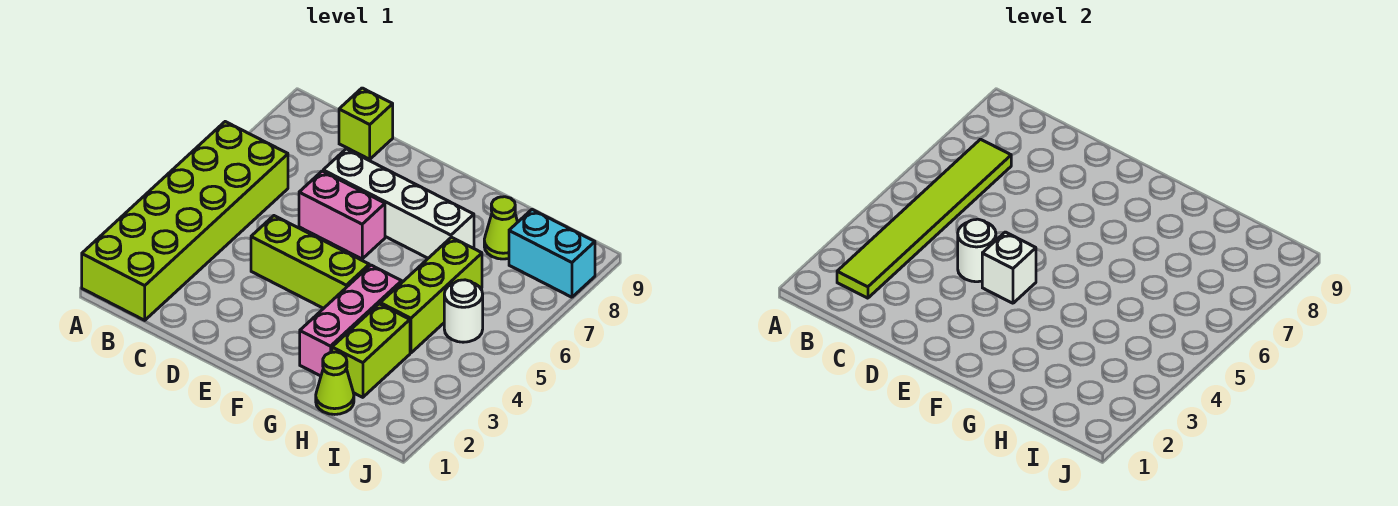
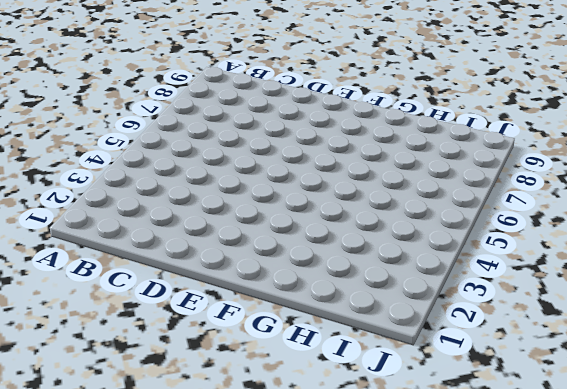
none -> lime brick A1:B6 level 1
none -> lime brick C9 level 1
none -> lime brick D4:F4 level 1

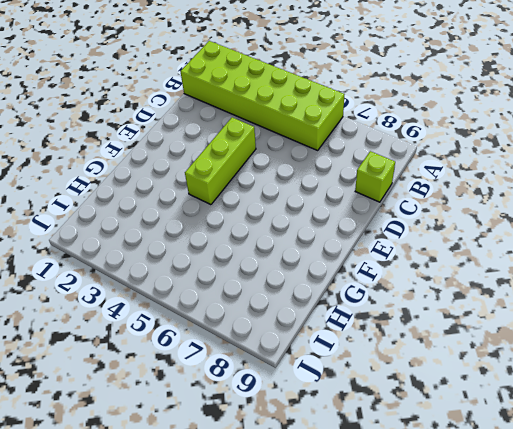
none -> pink brick D6:E6 level 1
none -> white brick D7:G7 level 1
none -> pink brick G2:G4 level 1

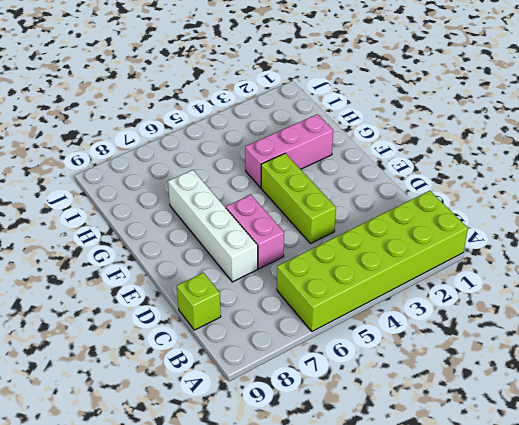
none -> lime cone H1 level 1
none -> lime brick H2:H3 level 1
none -> lime brick H4:H6 level 1

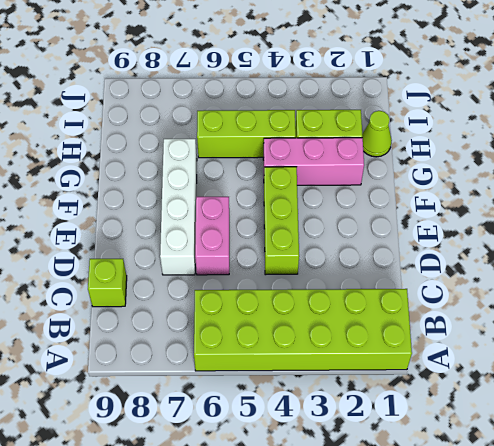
none -> lime cone H8 level 1
none -> white round brick I5 level 1
none -> cyan brick I8:J8 level 1

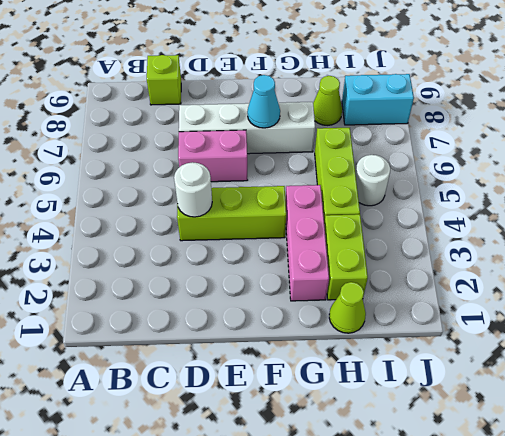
cyan cone F7 level 2 -> none
none -> lime brick A1:B6 level 1
none -> lime tile B2:B7 level 2
none -> white brick E4 level 2

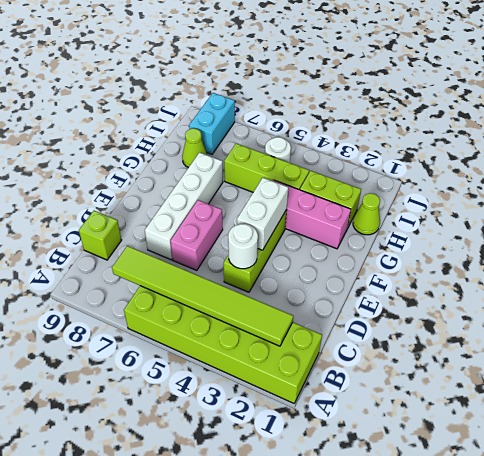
white brick E4:F4 level 2 -> white brick E4 level 2

